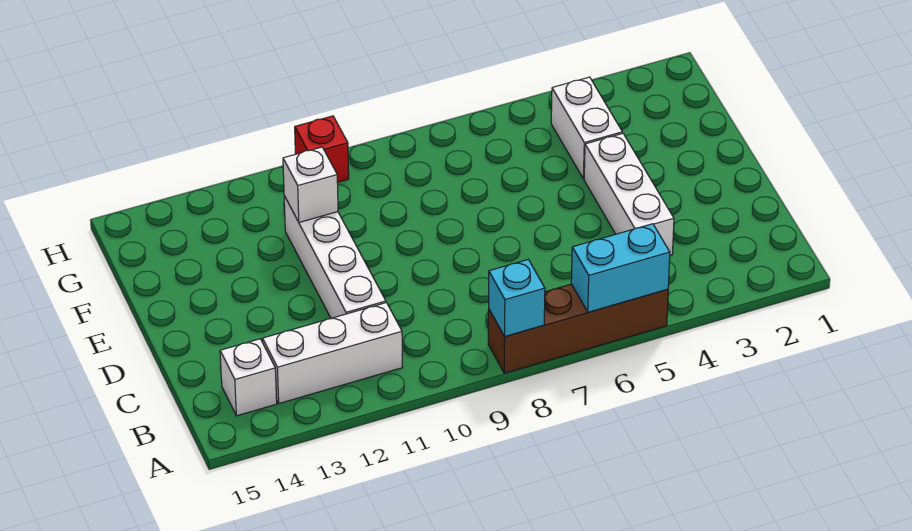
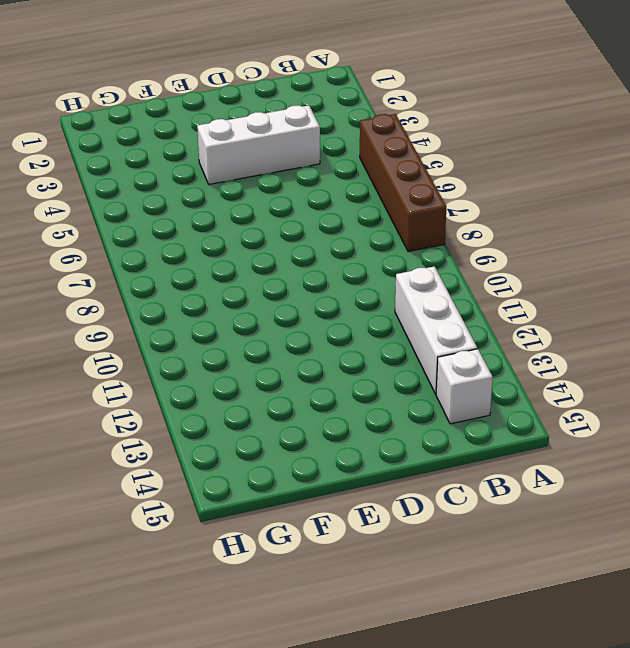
none -> white brick C11:F11 level 1
none -> white brick F4:G4 level 1

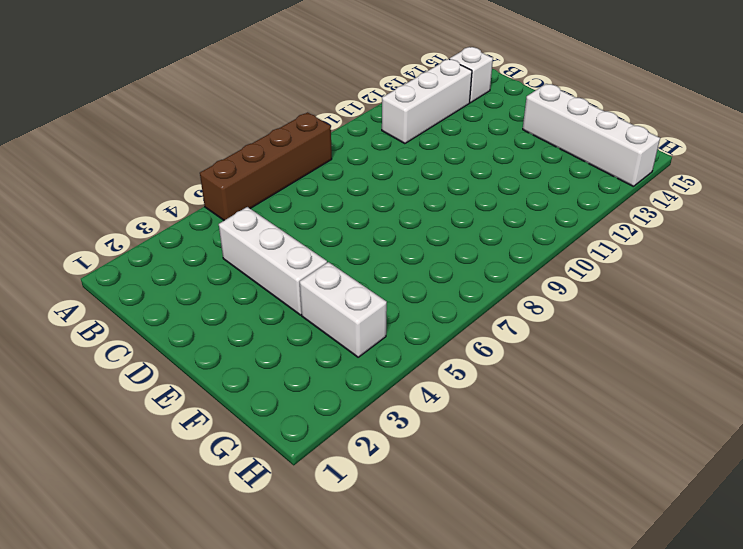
white brick E14:H14 level 1 -> white brick C11:F11 level 1
none -> red brick H10 level 1
none -> cyan brick A5:A6 level 2

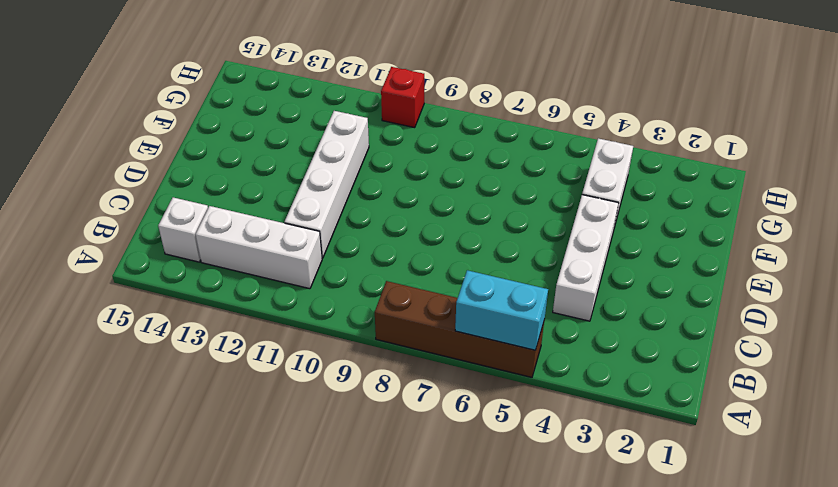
none -> cyan brick A8 level 2
none -> white brick F11 level 2

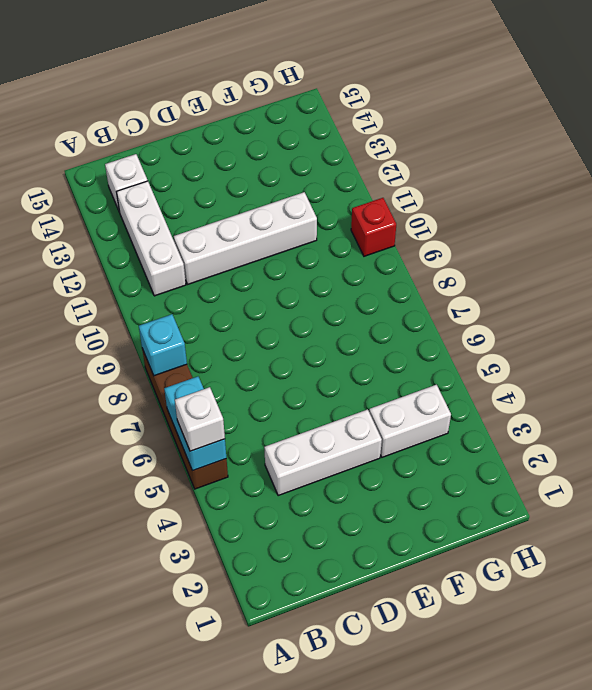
white brick A5 level 3 -> white brick F11 level 2

